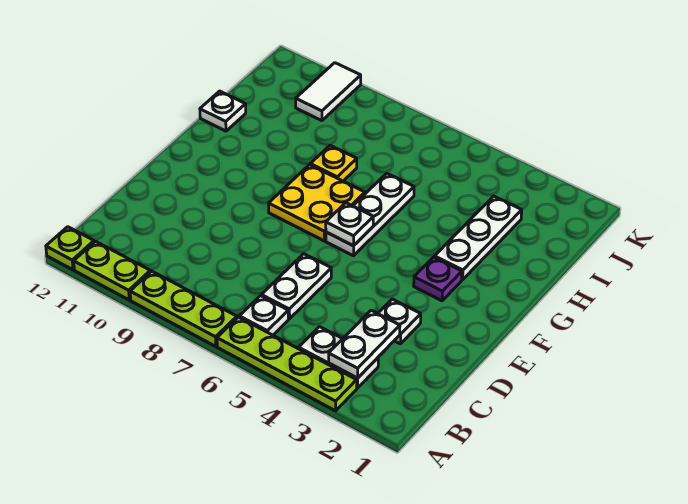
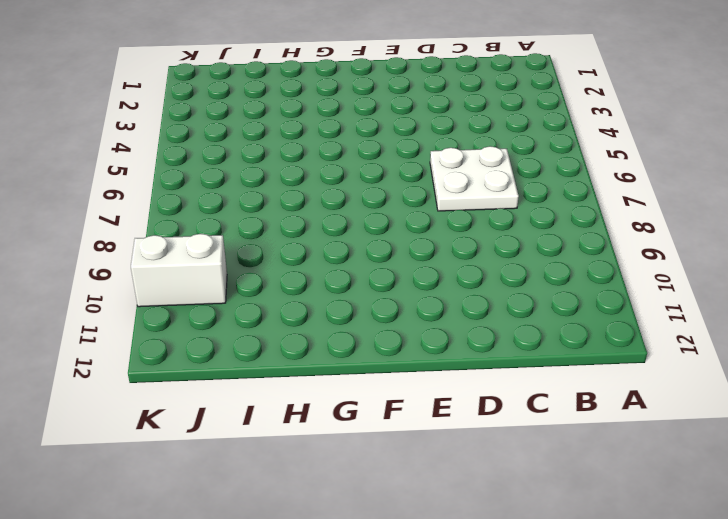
white plate C6:D7 level 1 -> white plate C6:D6 level 1
white brick J10:K10 level 1 -> white tile J10:K10 level 1
none -> lime plate A3:A6 level 1
none -> lime plate A7:A9 level 1
none -> lime plate A10:A11 level 1

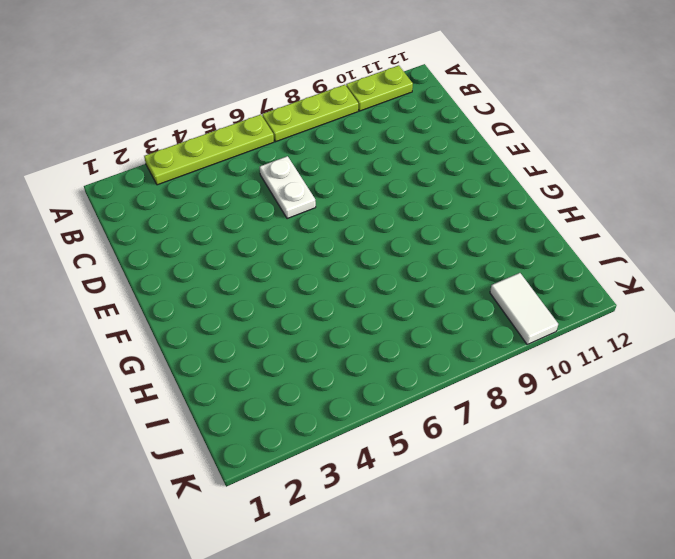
none -> lime plate A12 level 1
none -> white plate B3:B4 level 1
none -> white plate B6 level 1

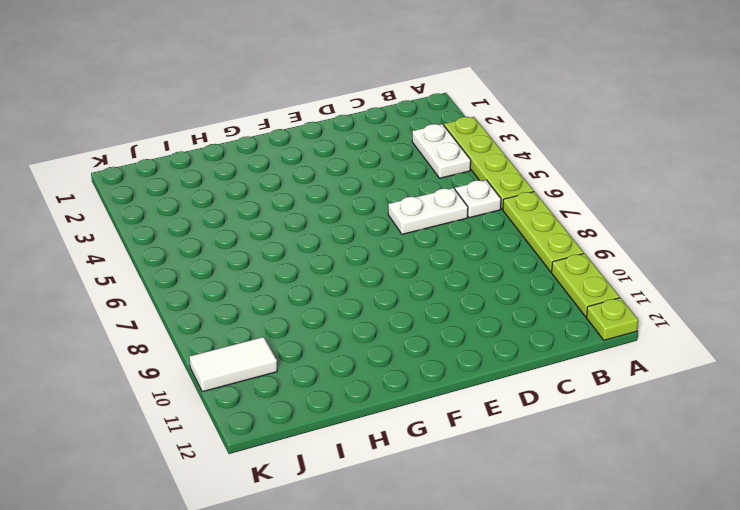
none -> white plate D3 level 1
none -> purple plate F3 level 1
none -> white plate F6:H6 level 1

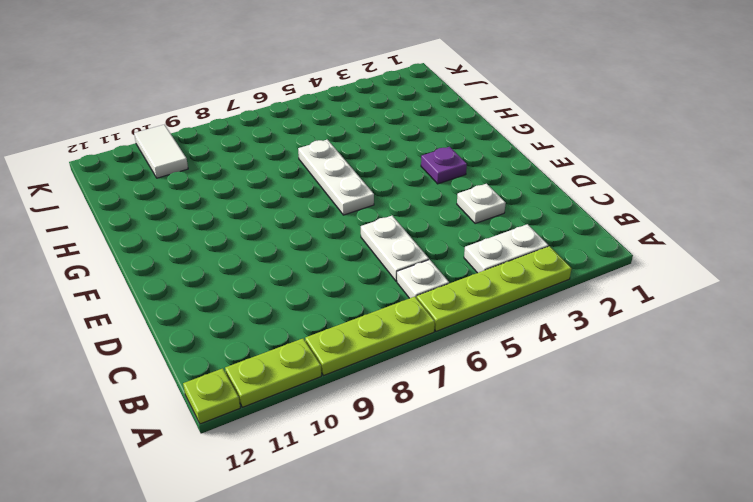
none -> yellow plate F7:G8 level 1
none -> white plate G3:I3 level 1
none -> yellow plate H8 level 1

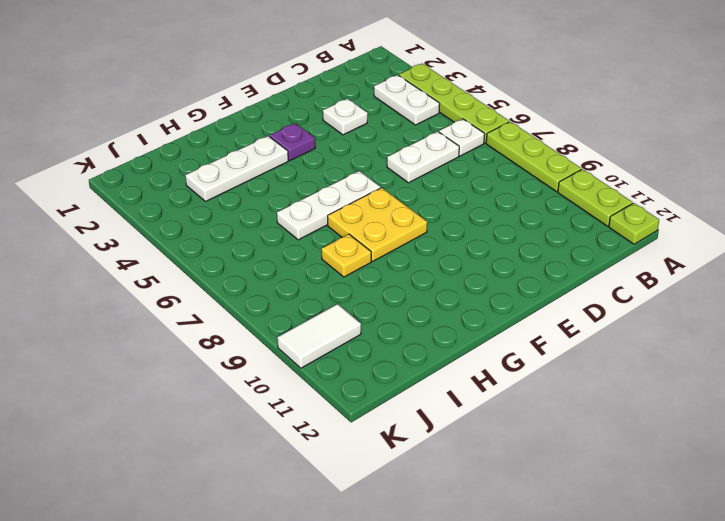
none -> white plate H12 level 1
none -> white plate B3:C3 level 2
none -> white plate F6 level 2

